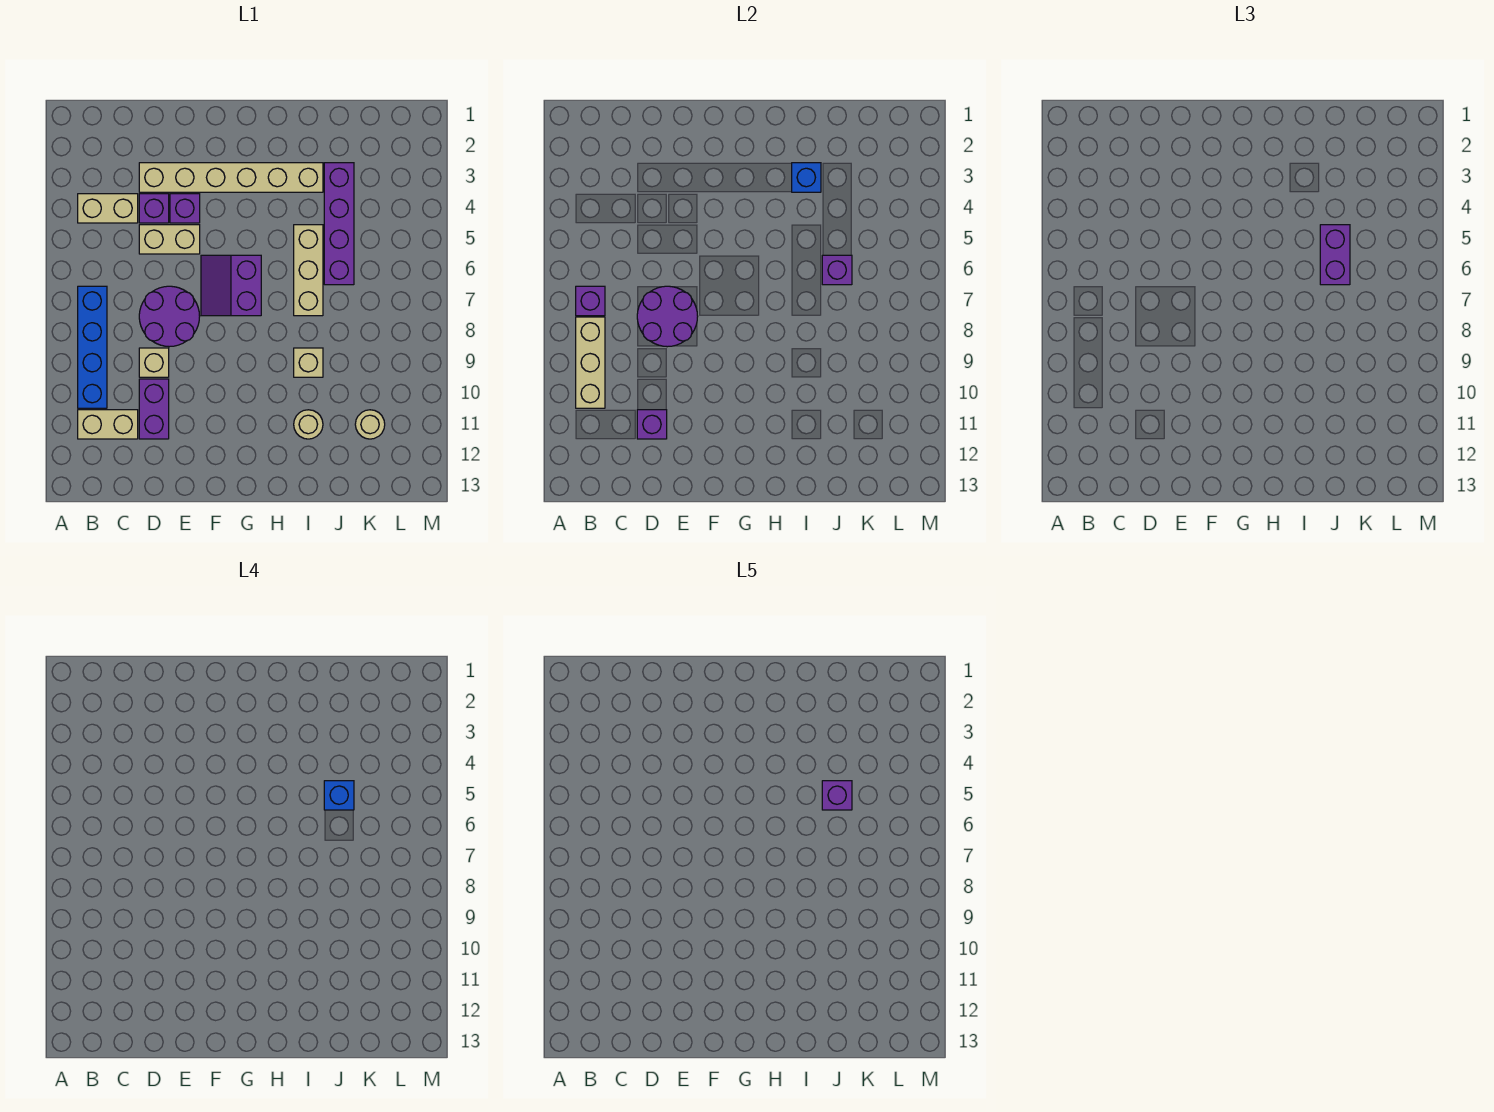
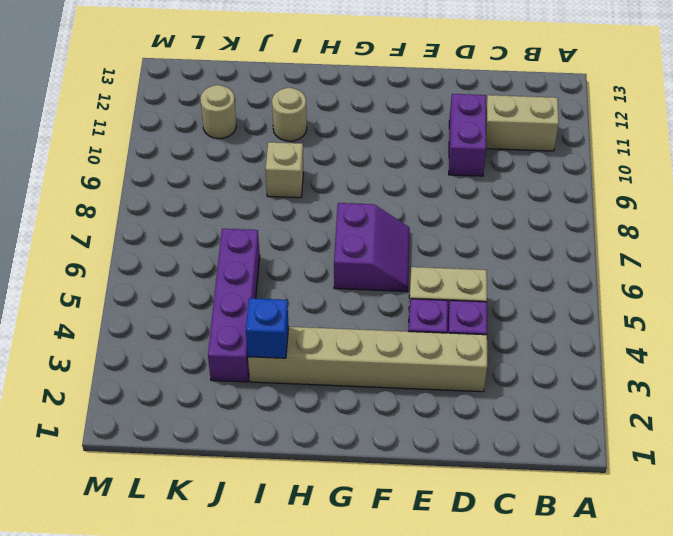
none -> tan brick B4:C4 level 1
none -> blue brick B7:B10 level 1
none -> purple round brick D7:E8 level 1

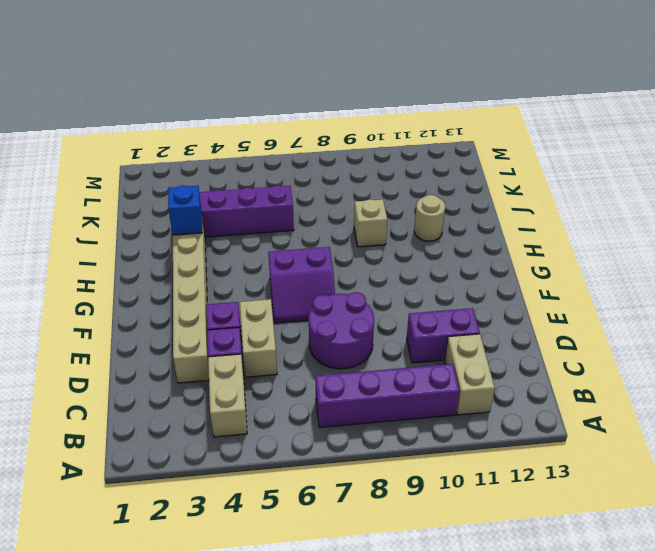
purple brick B7:B10 level 1 -> blue brick B7:B10 level 1
none -> tan brick D9 level 1
none -> tan brick I5:I7 level 1
none -> tan round brick K11 level 1

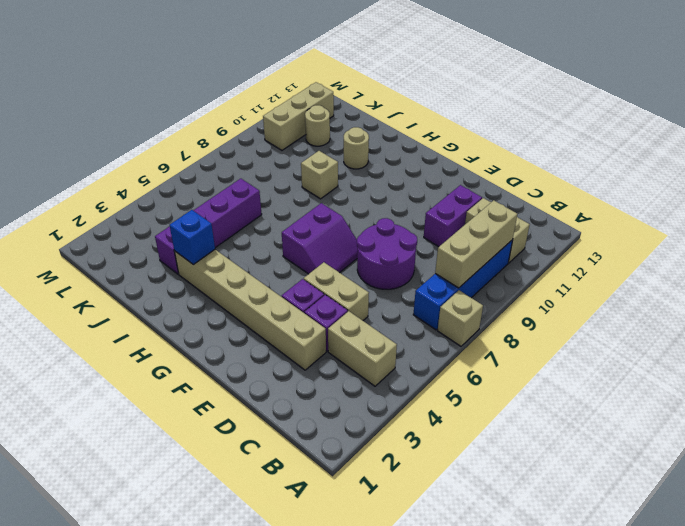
tan brick A7 level 1 -> tan brick D9 level 1
tan brick L10:L12 level 1 -> tan brick I5:I7 level 1
none -> purple brick B7 level 2
none -> purple round brick D7:E8 level 2
none -> purple brick D11 level 2

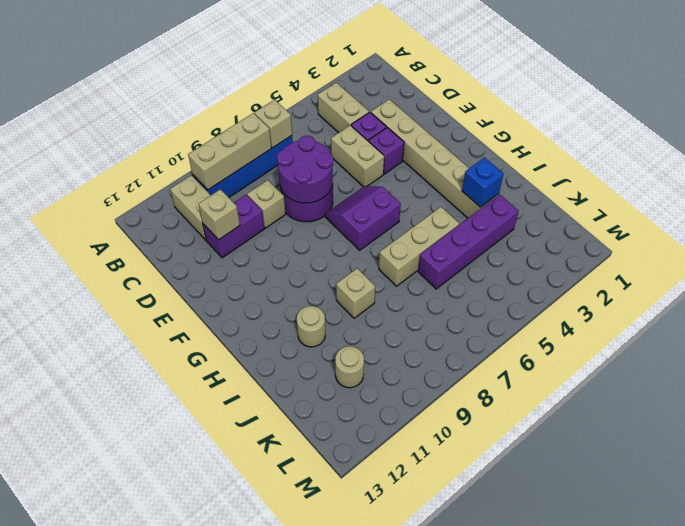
tan brick B7 level 2 -> purple brick B7 level 2
tan brick D11 level 2 -> purple brick D11 level 2
none -> purple brick J6 level 2
none -> purple brick J5:J6 level 3
none -> blue brick J5 level 4

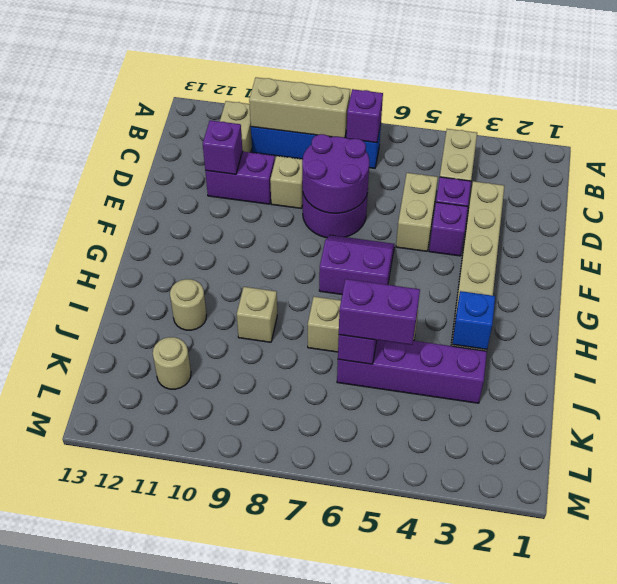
none -> blue brick J5 level 4
none -> purple brick J5 level 5

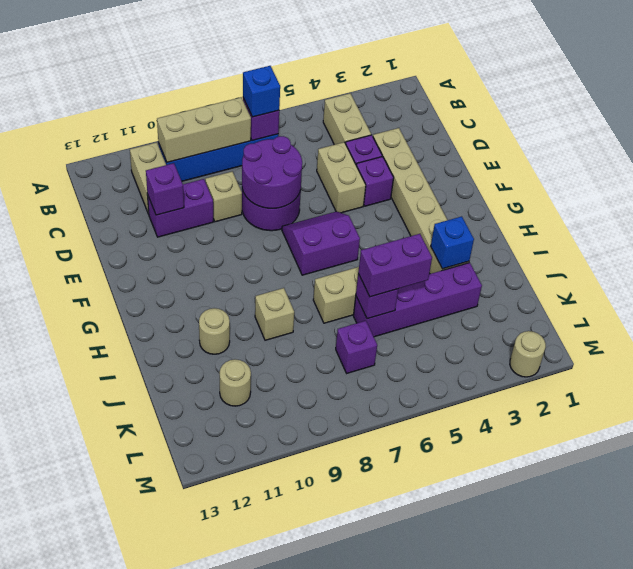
blue brick B7 level 3 -> blue brick J5 level 4
purple brick K7 level 1 -> purple brick J5 level 5
tan round brick M2 level 1 -> none

